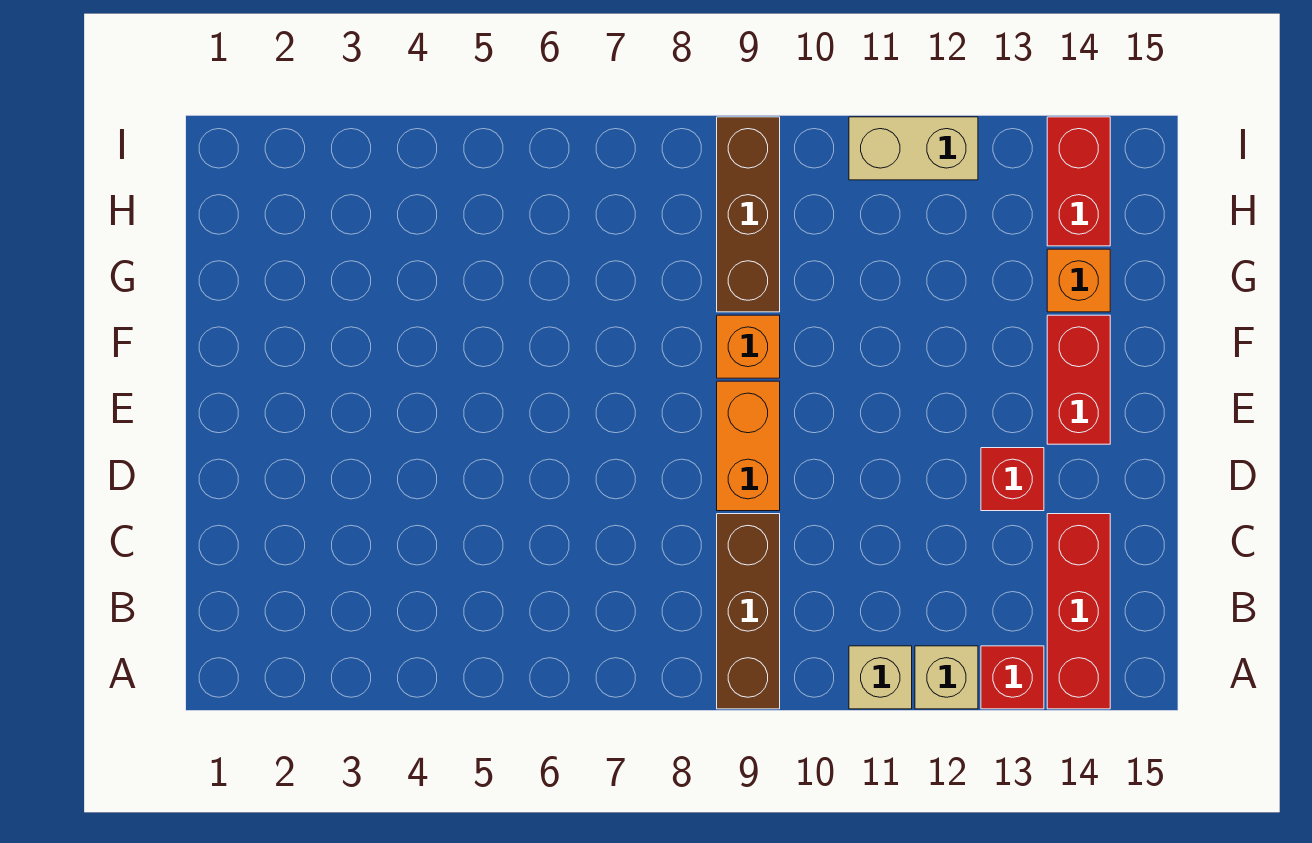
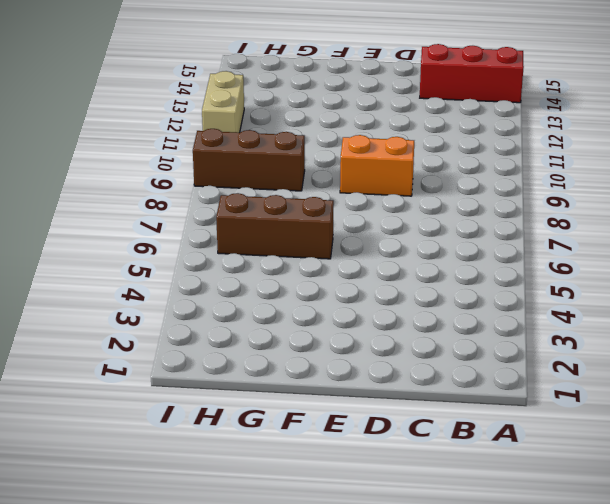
brown brick F6:H6 level 1 -> brown brick A9:C9 level 1
none -> tan brick A11 level 1
none -> tan brick A12 level 1
none -> red brick A13 level 1

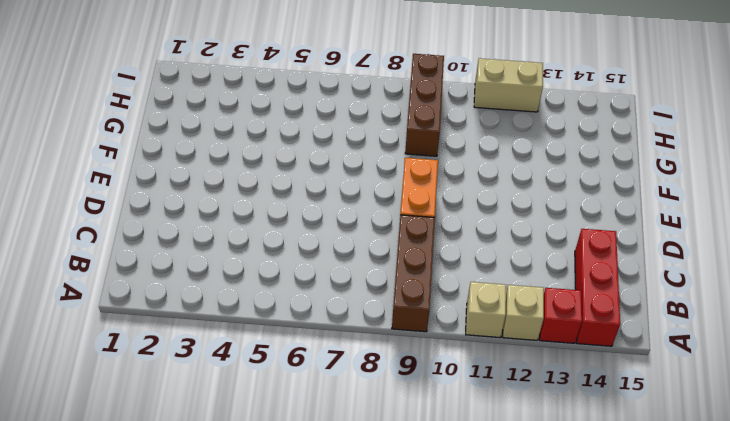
none -> red brick D13 level 1
none -> red brick E14:F14 level 1
none -> orange brick F9 level 1

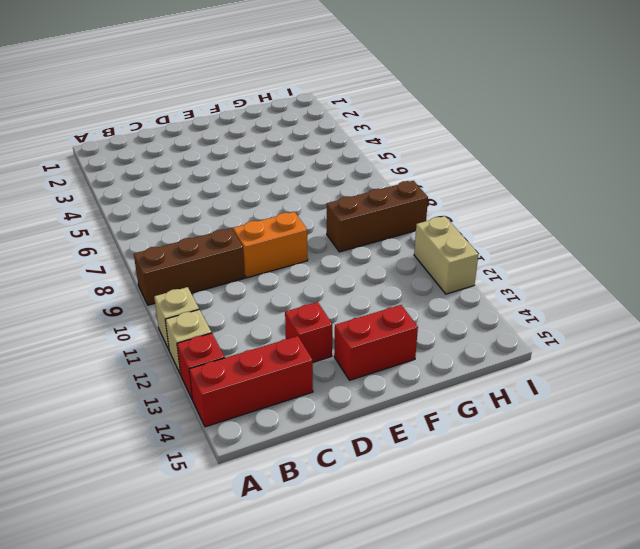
none -> orange brick F9 level 1
none -> orange brick G14 level 1
none -> red brick H14:I14 level 1

